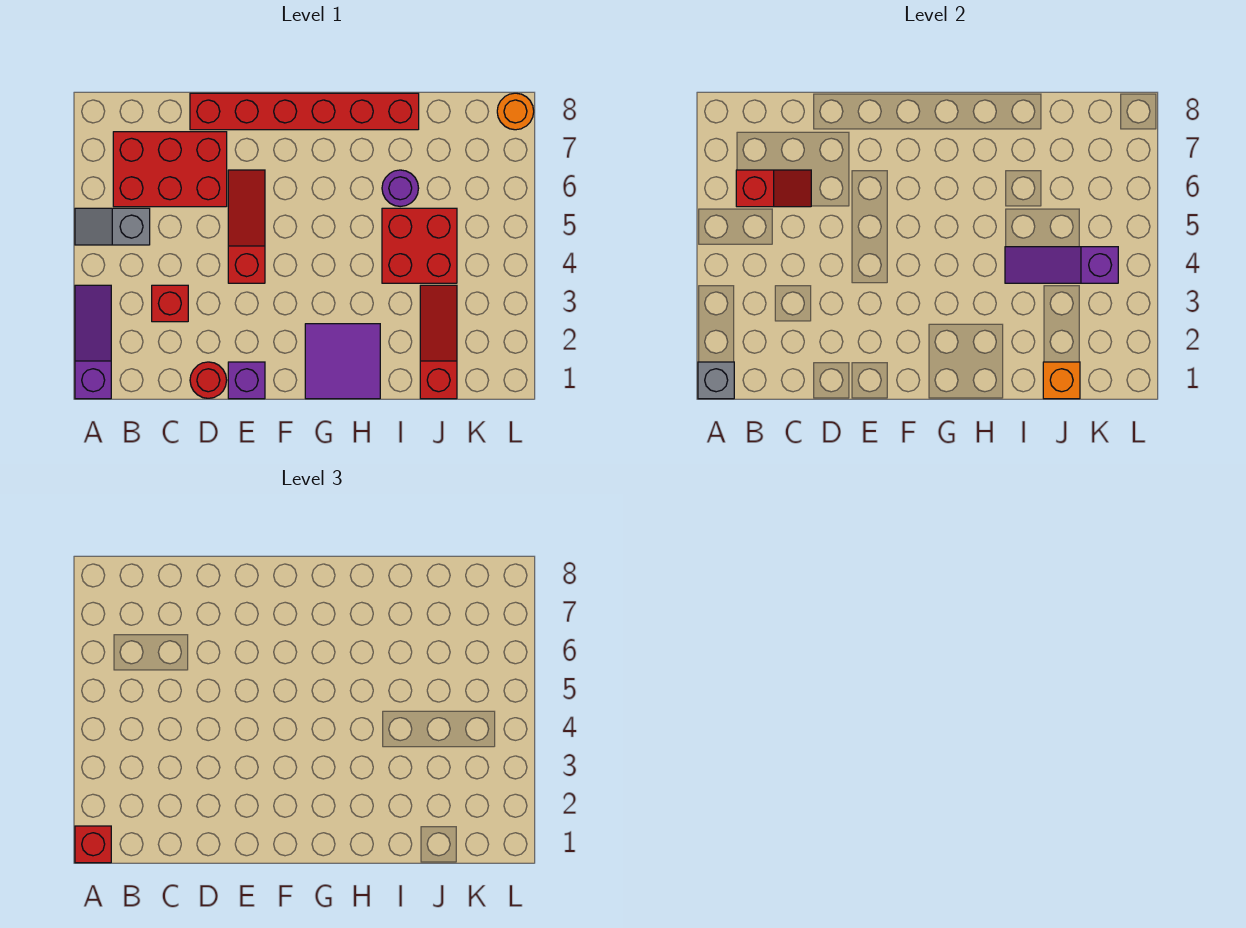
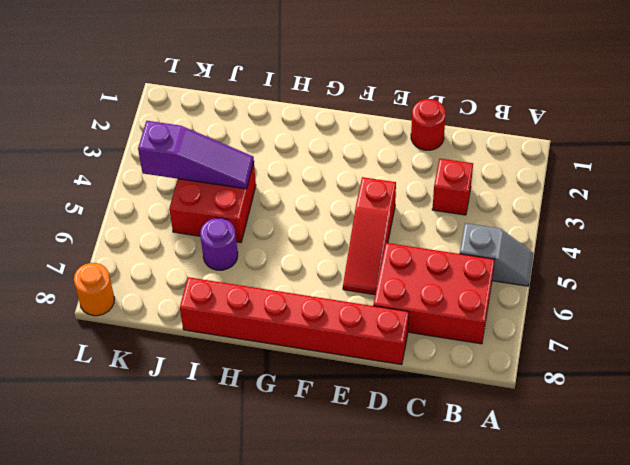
none -> purple slope A1:A3 level 1 top 1
none -> purple brick E1 level 1
none -> purple tile G1:H2 level 1

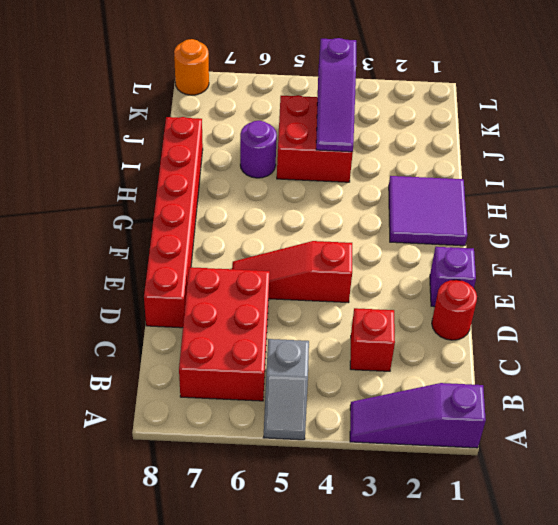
none -> red slope J1:J3 level 1 top 1
none -> grey brick A1 level 2
none -> red slope B6:C6 level 2 top B

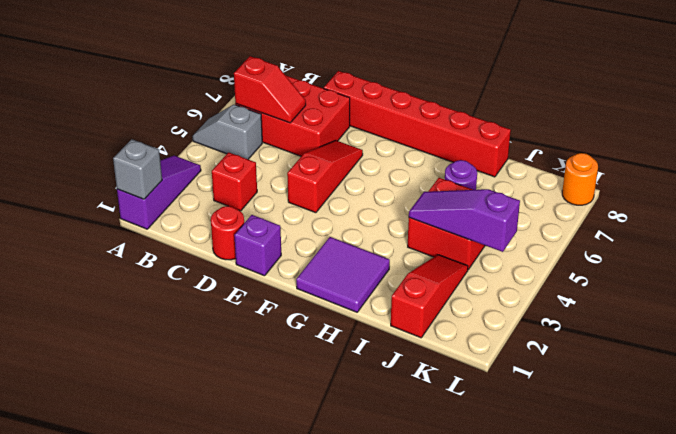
none -> orange brick J1 level 2
none -> red brick A1 level 3

